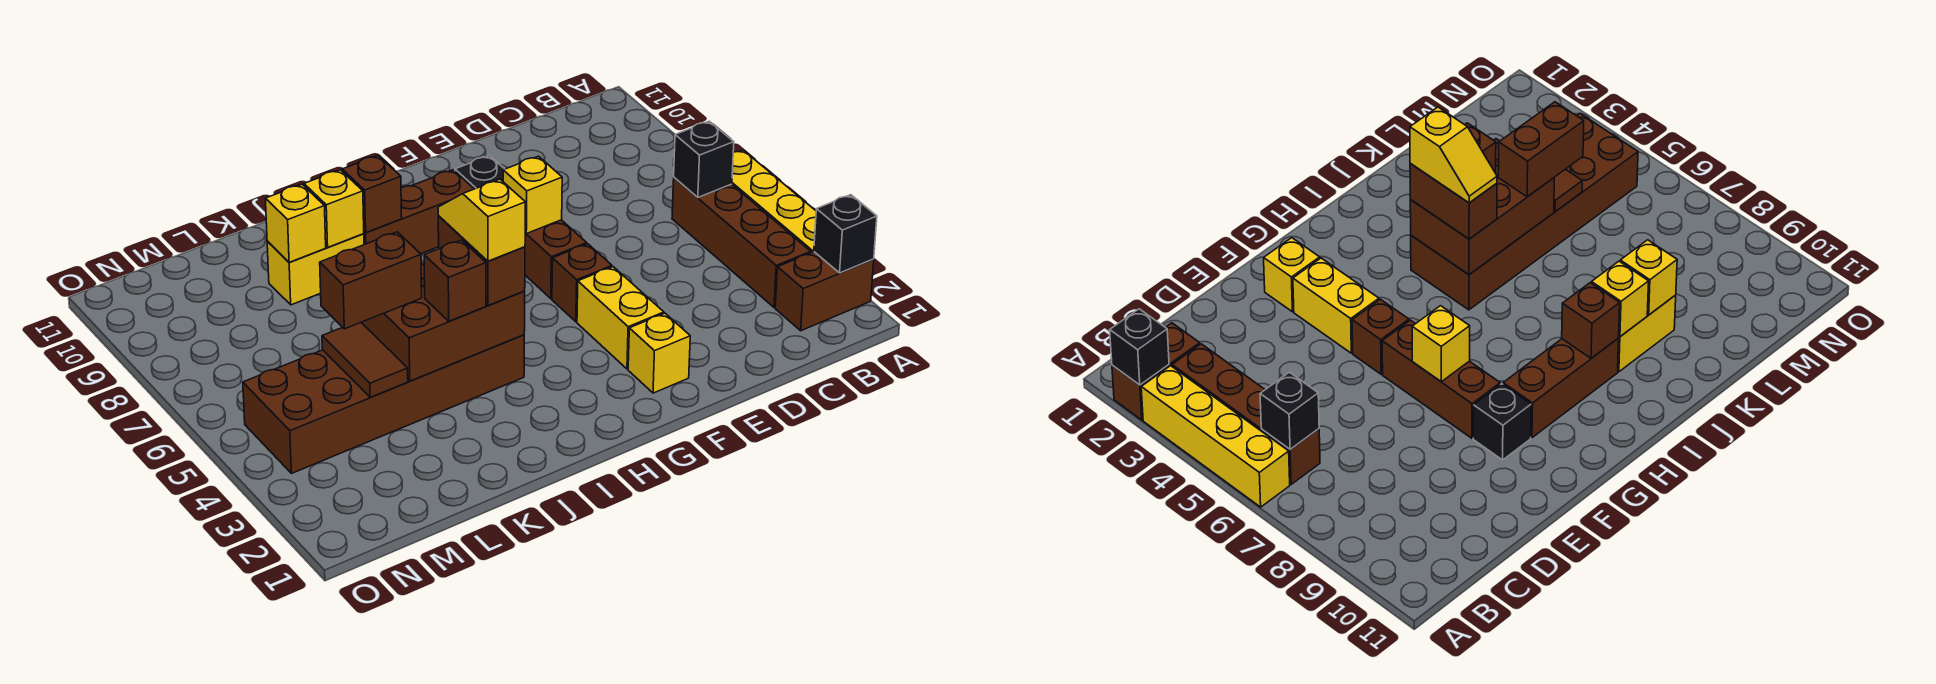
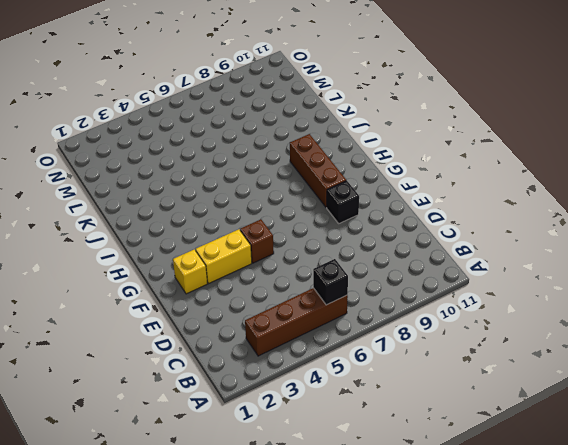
none -> brown brick A2:B2 level 1
none -> yellow brick A3:A6 level 1
none -> brown brick F6:F8 level 1

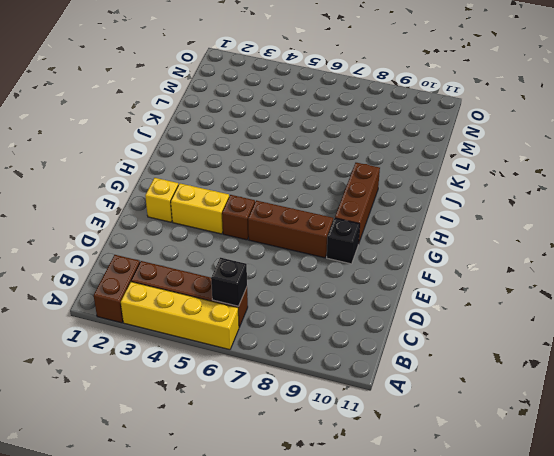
none -> brown brick I4:N5 level 1
none -> yellow brick J9:K9 level 1
none -> black brick A2 level 2

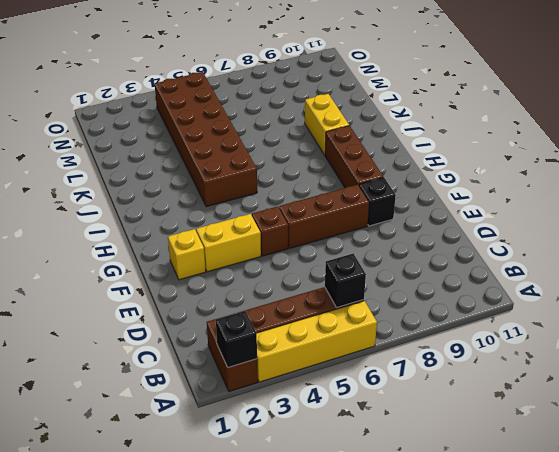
none -> yellow brick F7 level 2
none -> brown brick I4:K5 level 2
none -> brown brick I9 level 2

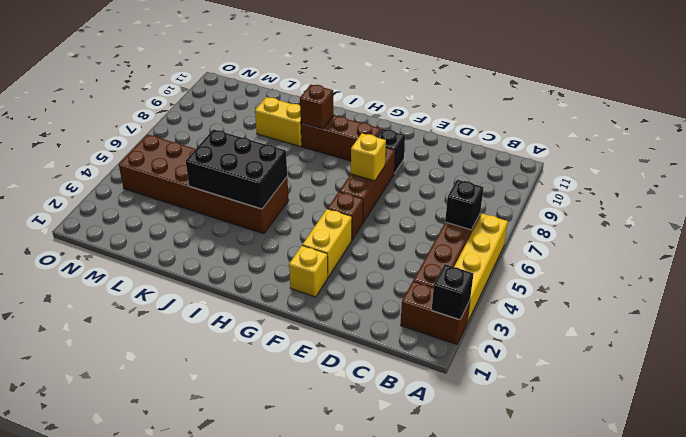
black brick I4:K5 level 2 -> brown brick I4:K5 level 2
none -> yellow brick J9 level 2
none -> yellow brick K9 level 2
none -> brown tile L4:L5 level 2

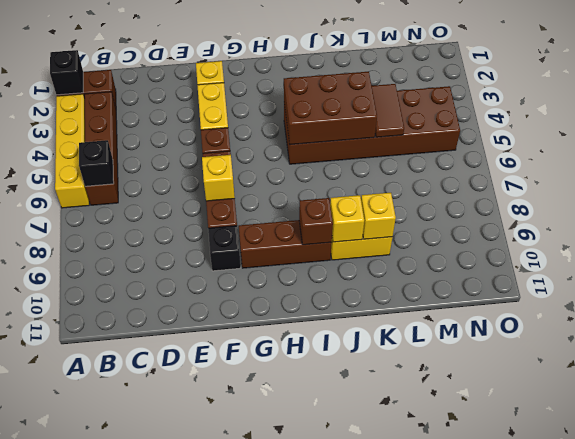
none -> brown brick I4:I5 level 3
none -> brown brick J4 level 3
none -> brown brick K5:L5 level 3

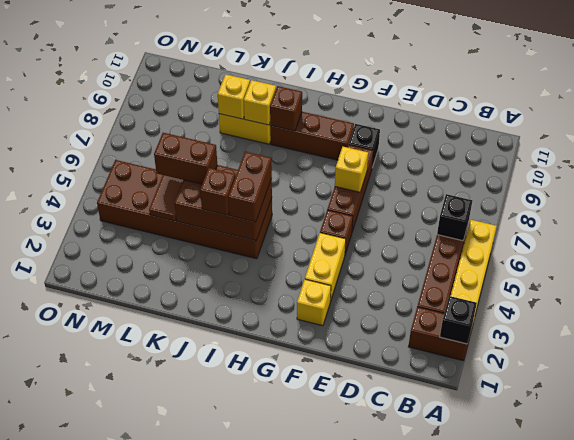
none -> yellow slope I4:I5 level 4 top 4

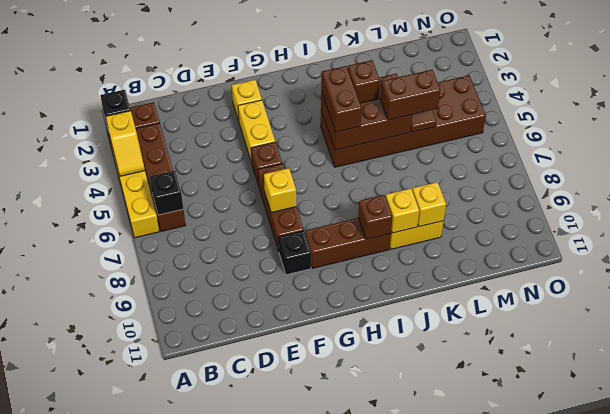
yellow slope A3:A4 level 2 top 3 -> yellow slope I4:I5 level 4 top 4

